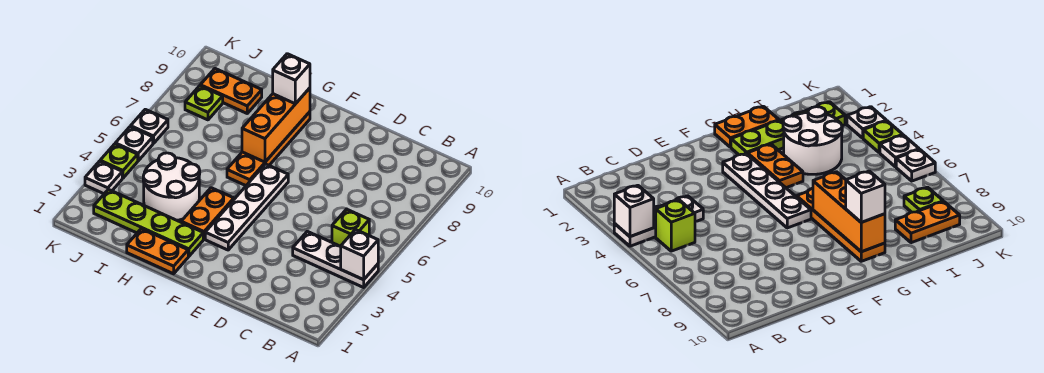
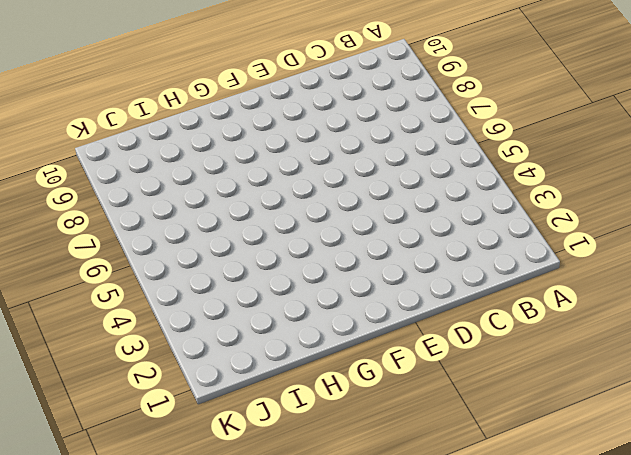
none -> white plate A4:C4 level 1
none -> lime brick B5 level 1
none -> white plate F3:F6 level 1

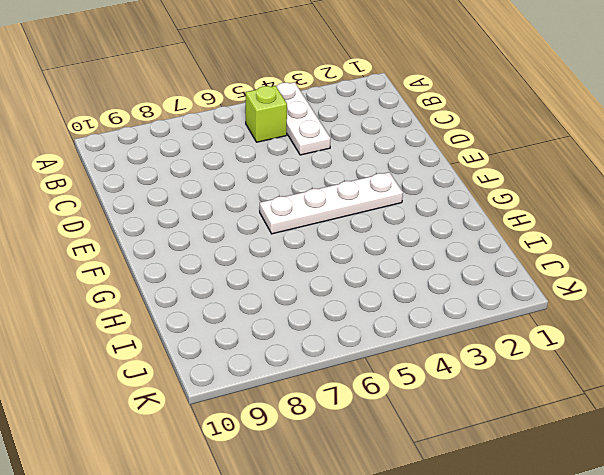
none -> orange plate G1:H1 level 1
none -> lime plate G2:J2 level 1
none -> orange plate G3:G4 level 1

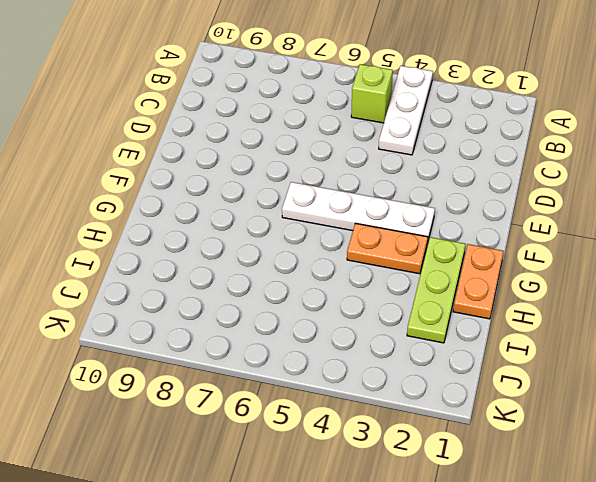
lime plate G2:I2 level 1 -> lime plate G2:J2 level 1
none -> orange plate G6:G9 level 1
none -> white round brick H3:I4 level 1
none -> orange plate I9:J9 level 1

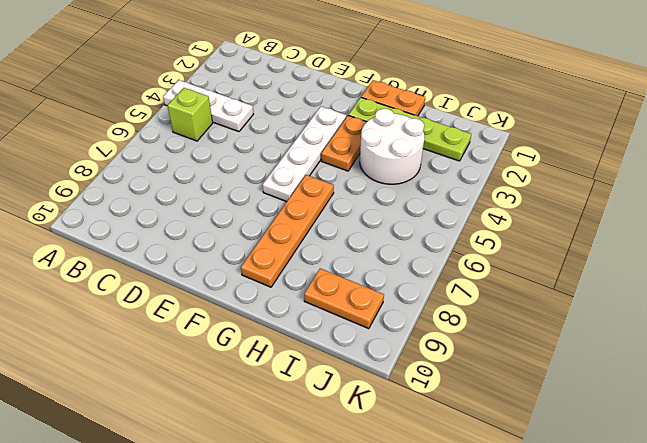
none -> lime plate J8 level 1
none -> white plate K3 level 1
none -> lime plate K4 level 1

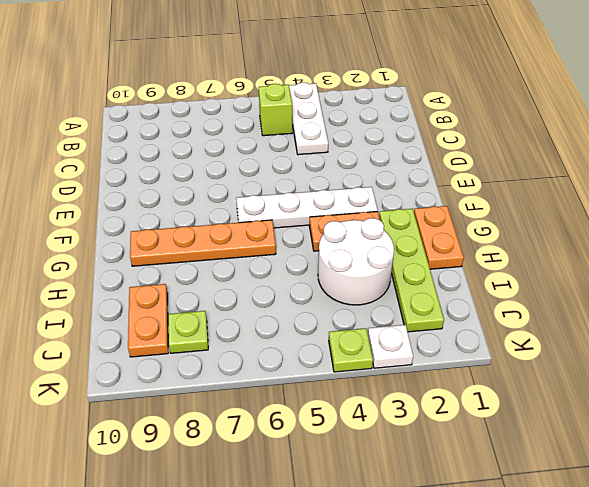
none -> white plate K5 level 1
none -> white plate K6 level 1
none -> white brick A4 level 2

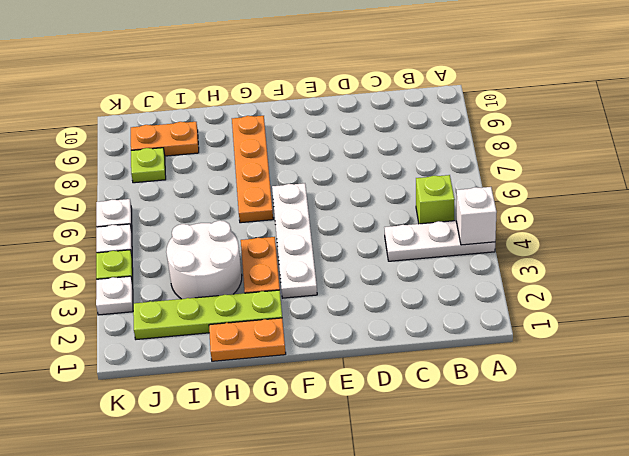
none -> orange brick G7:G9 level 2
none -> white brick G9 level 3

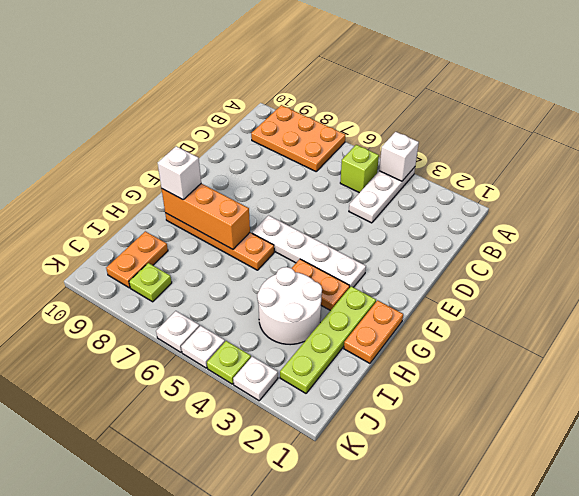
orange plate A7:B9 level 1 -> none

